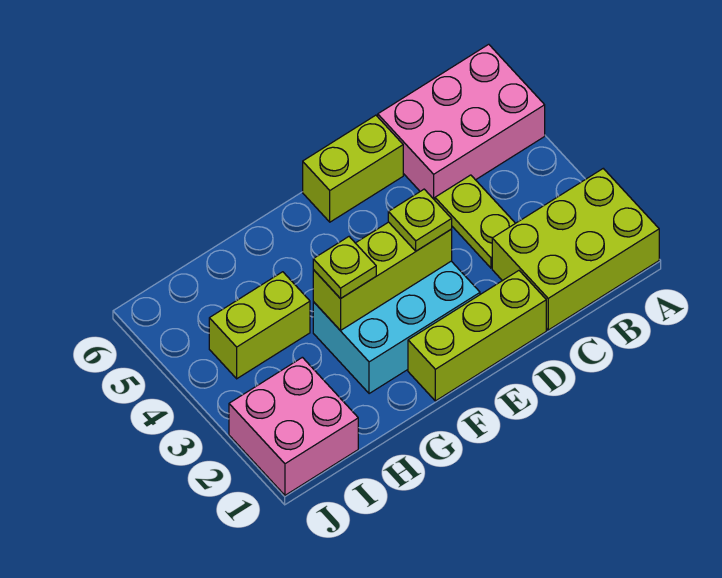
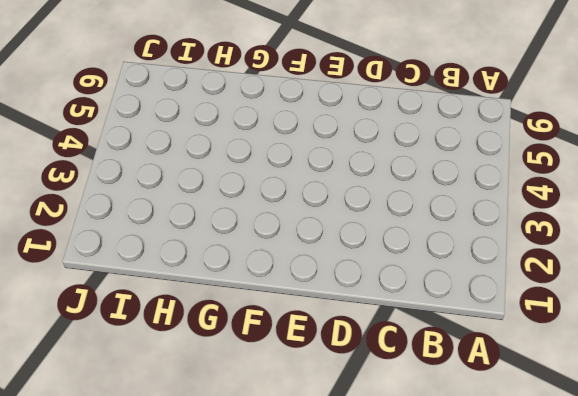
none -> lime brick A1:C2 level 1
none -> pink brick A5:C6 level 1

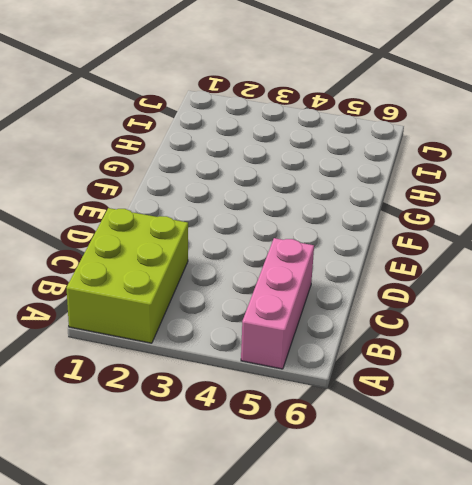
pink brick A5:C5 level 1 -> pink brick A5:C6 level 1
none -> lime plate C3:C4 level 1
none -> lime brick D1:F1 level 1

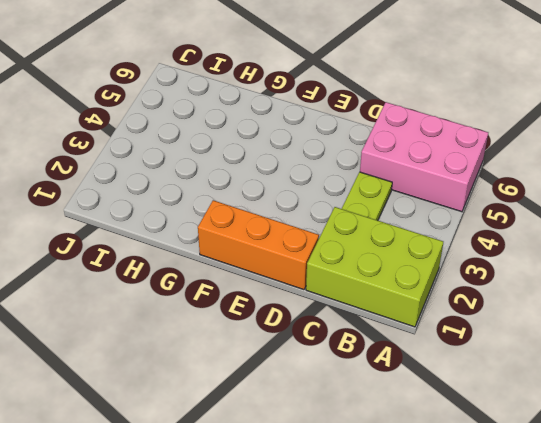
orange brick D1:F1 level 1 -> lime brick D1:F1 level 1
none -> lime brick D6:E6 level 1
none -> cyan brick E2:G3 level 1

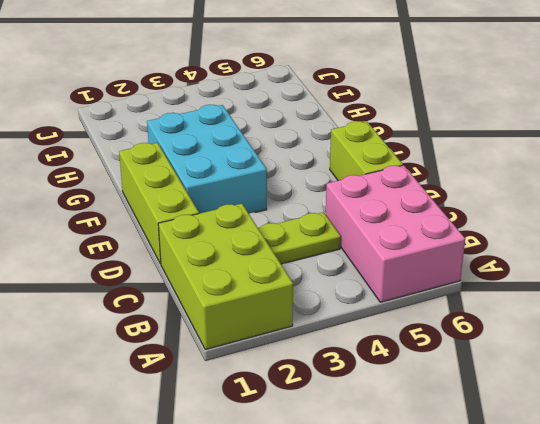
none -> lime brick H4:I4 level 1
none -> pink brick I1:J2 level 1

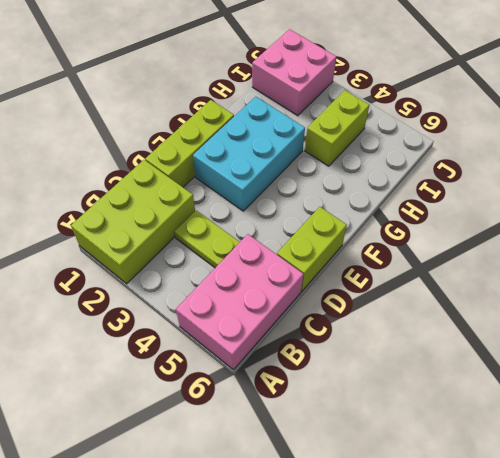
none -> lime brick E3:G3 level 2
none -> lime plate E3 level 3

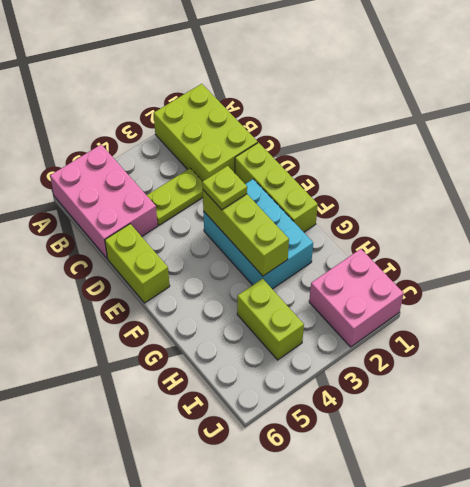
none -> lime plate G3 level 3

